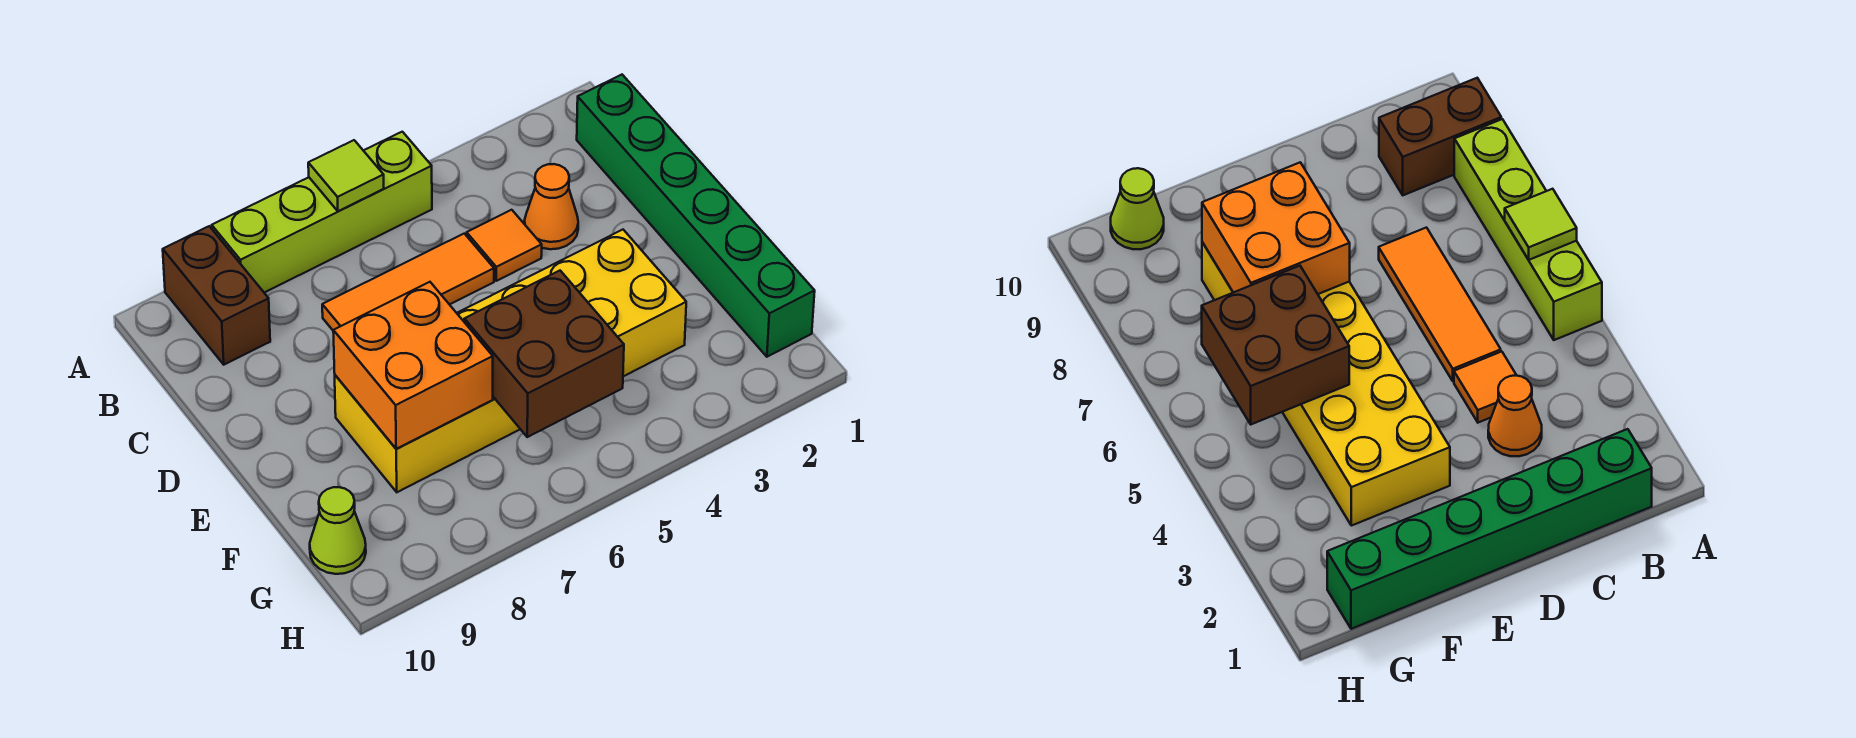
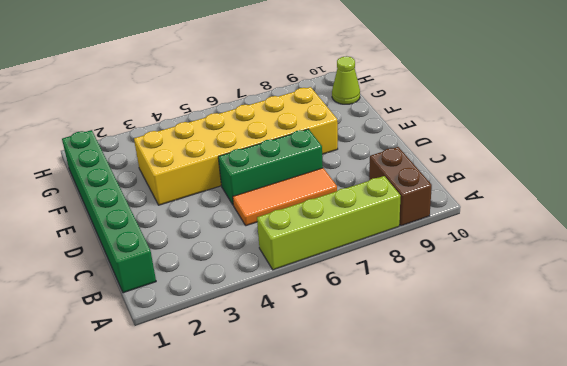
green brick D5:D7 level 1 -> none
none -> orange cone C3 level 1
none -> orange tile C4 level 1

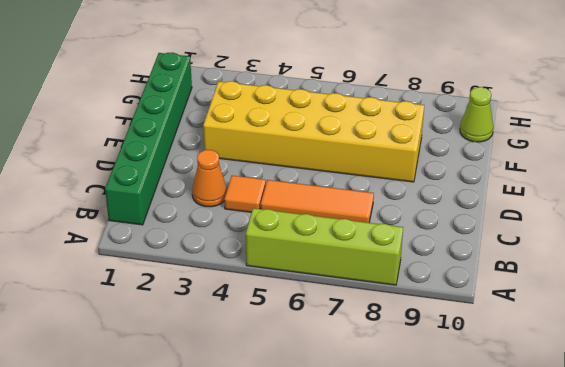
none -> brown brick A9:B9 level 1
none -> lime tile A6 level 2

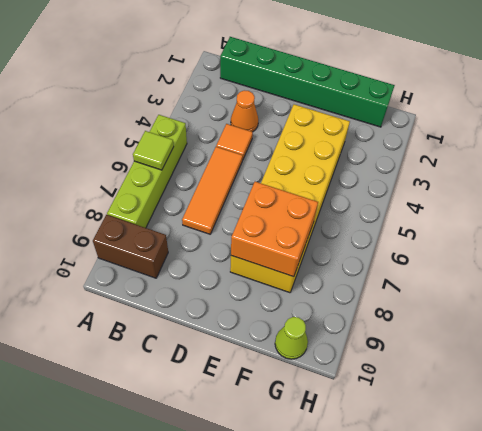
none -> brown brick F5:G6 level 2

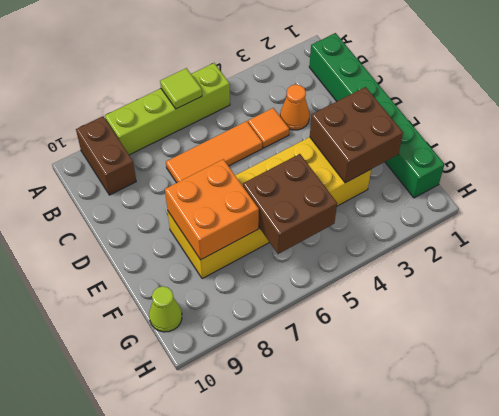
brown brick E2:F3 level 2 -> none

